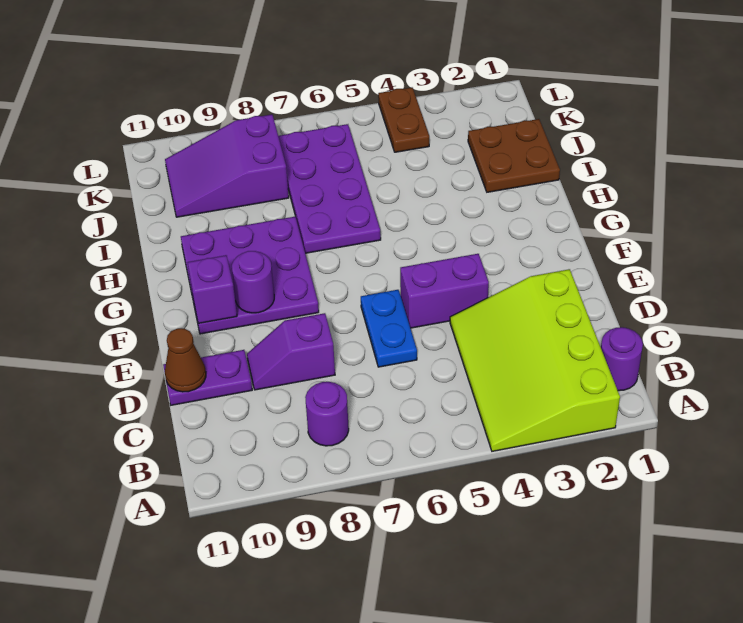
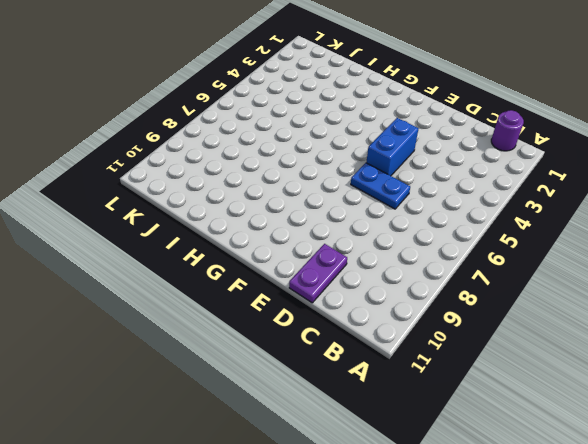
blue brick E4:E5 level 1 -> purple brick E4:E5 level 1
none -> lime slope A2:D4 level 1 top 2
none -> purple round brick B8 level 1
none -> purple slope D8:D9 level 1 top 8

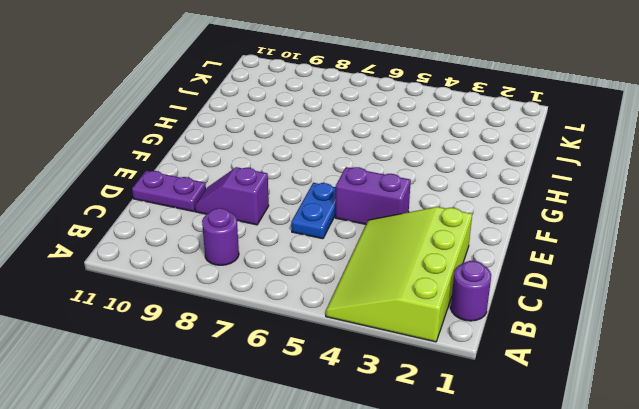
none -> purple plate F8:H10 level 1
none -> purple plate H6:K7 level 1
none -> brown plate I1:J2 level 1

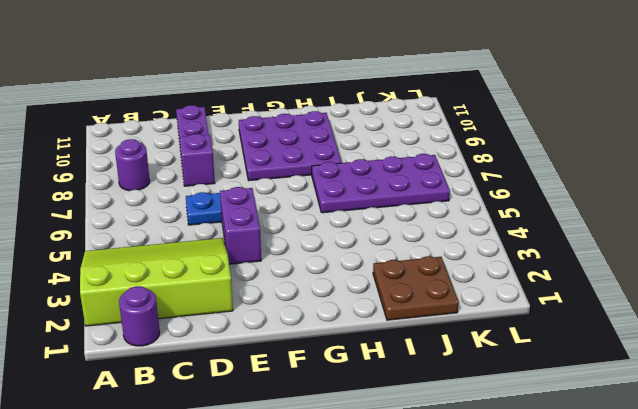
none -> purple slope J8:K10 level 1 top 8
none -> brown plate K4:L4 level 1
none -> brown cone D11 level 2

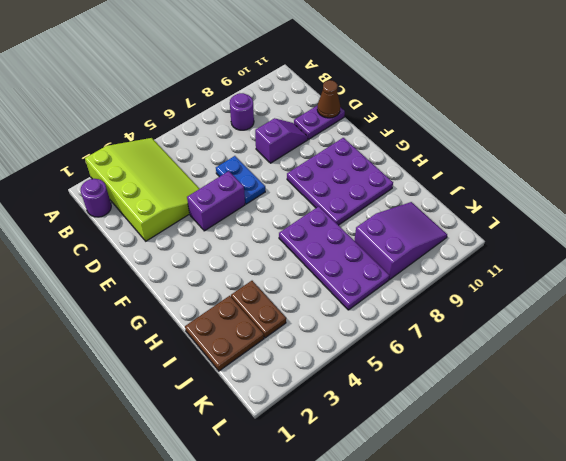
brown plate I3:J3 level 1 -> brown plate K4:L4 level 1
none -> purple round brick F9 level 2
none -> purple brick F10 level 2

